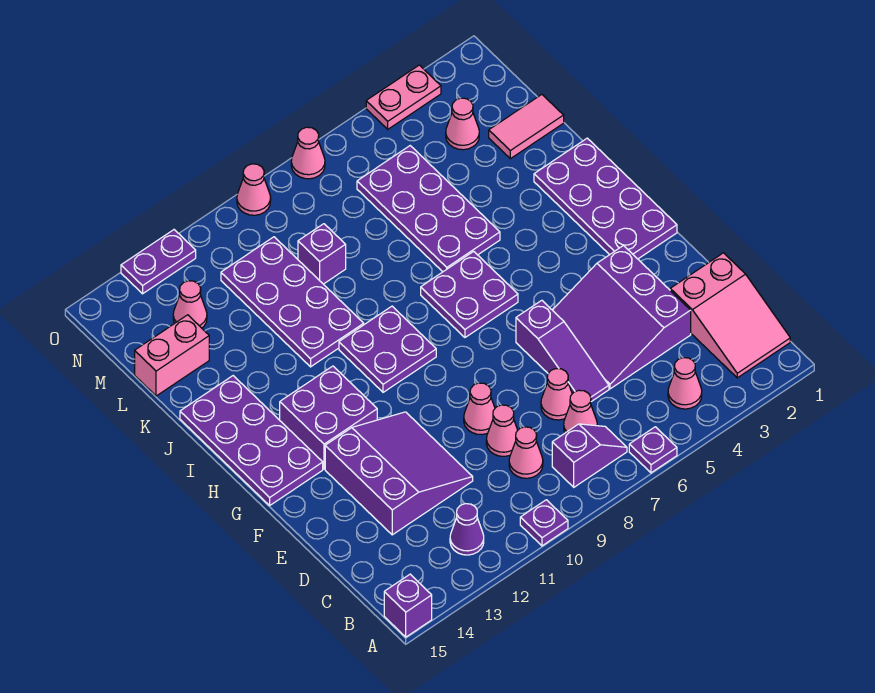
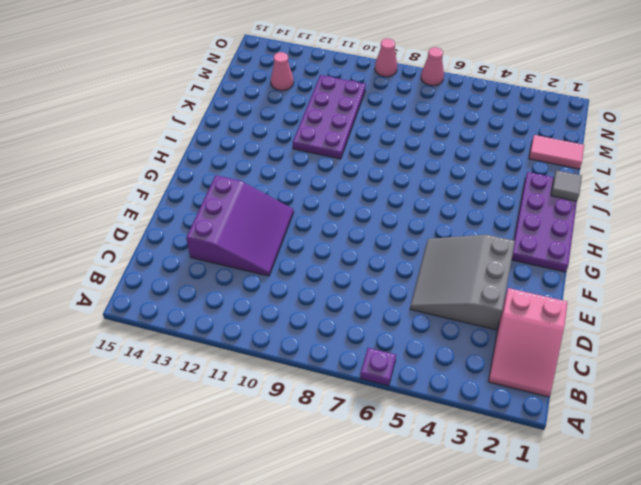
grey slope D3:F5 level 1 top 3 -> purple slope D3:F5 level 1 top 3
grey tile J1 level 2 -> none
none -> purple plate A10 level 1
none -> purple brick A15 level 1
none -> pink cone B4 level 1
none -> purple slope B7:B8 level 1 top 8

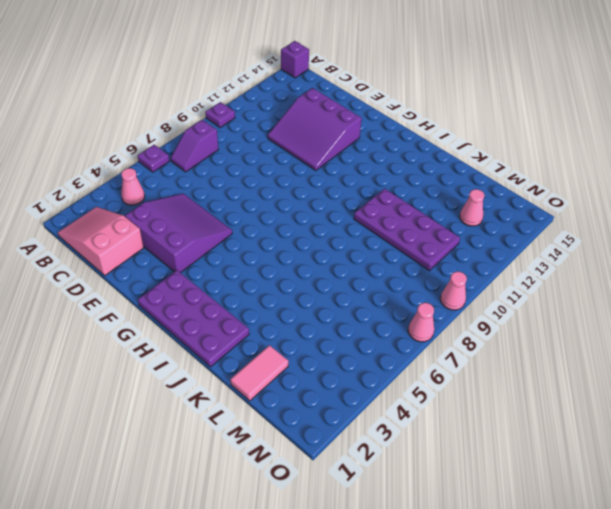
none -> purple cone B12 level 1
none -> pink cone C7 level 1
none -> pink cone C9 level 1
none -> purple slope D6:F6 level 1 top F

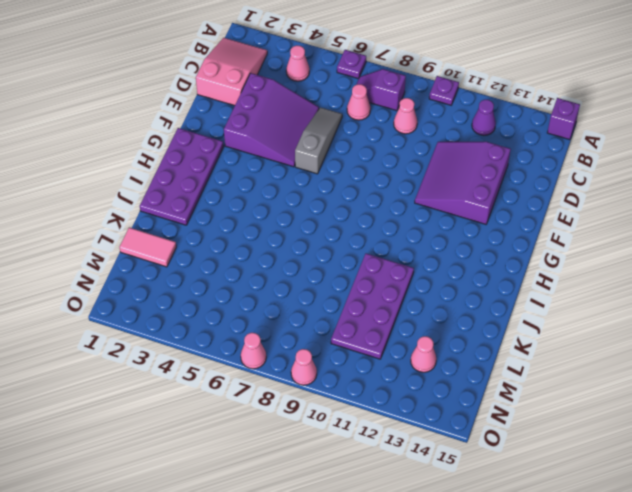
grey slope D6:F6 level 1 top F -> purple slope D6:F6 level 1 top F
none -> pink cone D7 level 1
none -> pink cone D9 level 1
none -> pink cone E9 level 1
none -> purple brick G12:H13 level 1

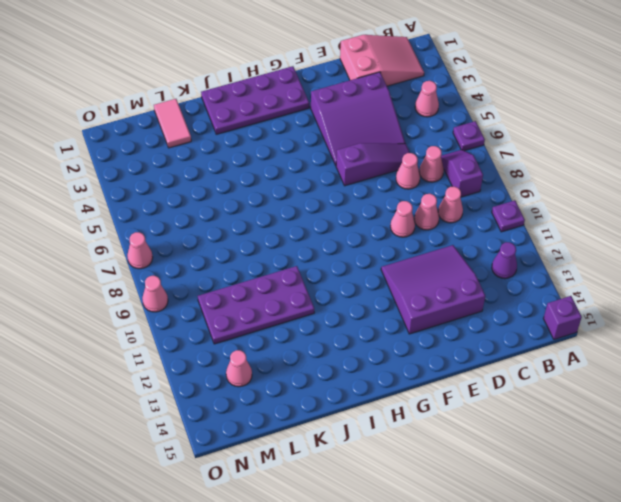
none -> purple brick G12:H13 level 1
none -> purple plate G14:J15 level 1
none -> purple plate H6:I7 level 1
none -> purple plate H9:I10 level 1

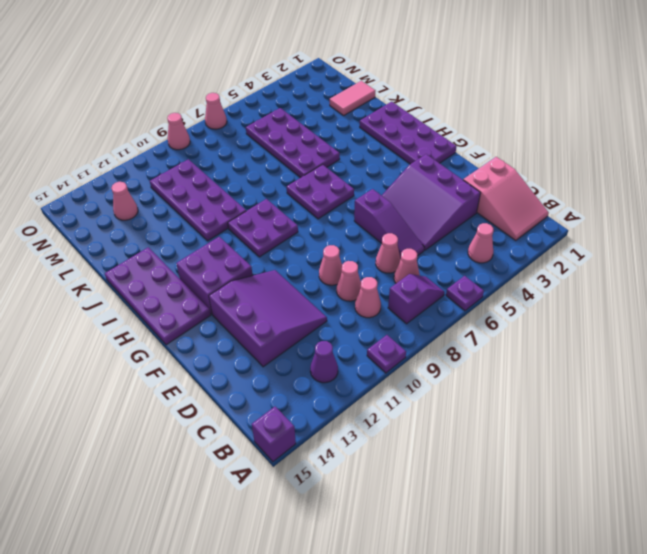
none -> purple brick L9 level 1
none -> pink brick L14:L15 level 1
none -> pink cone M3 level 1
none -> pink plate O3:O4 level 1

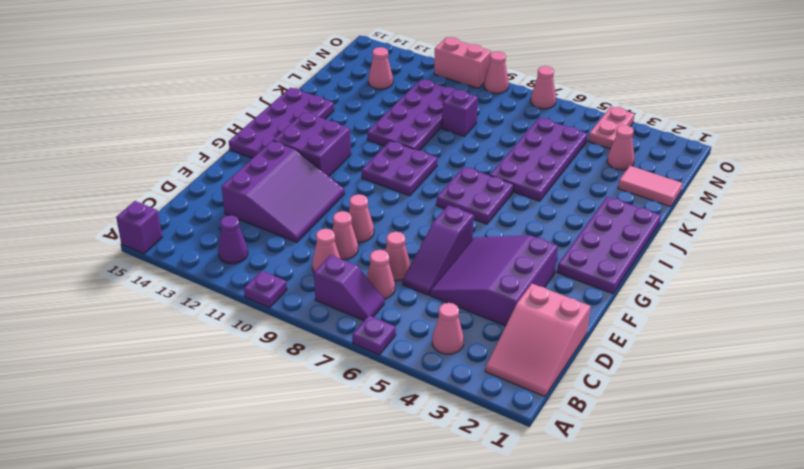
pink plate N4:O4 level 1 -> pink plate O3:O4 level 1
pink brick O10:O11 level 1 -> pink brick L14:L15 level 1
none -> purple plate O12:O13 level 1

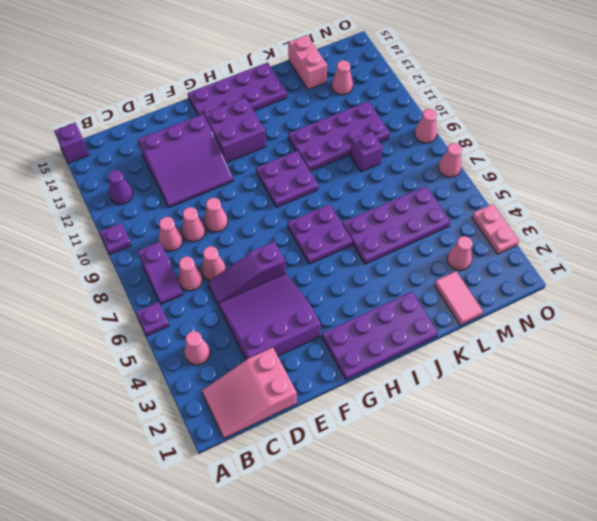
none -> purple plate O12:O13 level 1

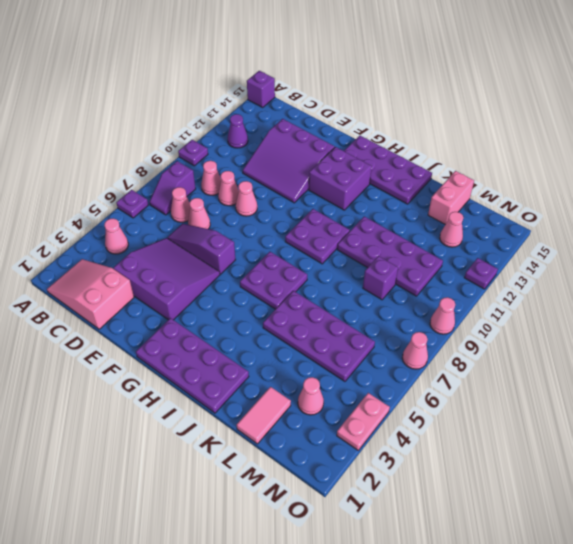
purple plate O12 level 1 -> purple plate O12:O13 level 1

